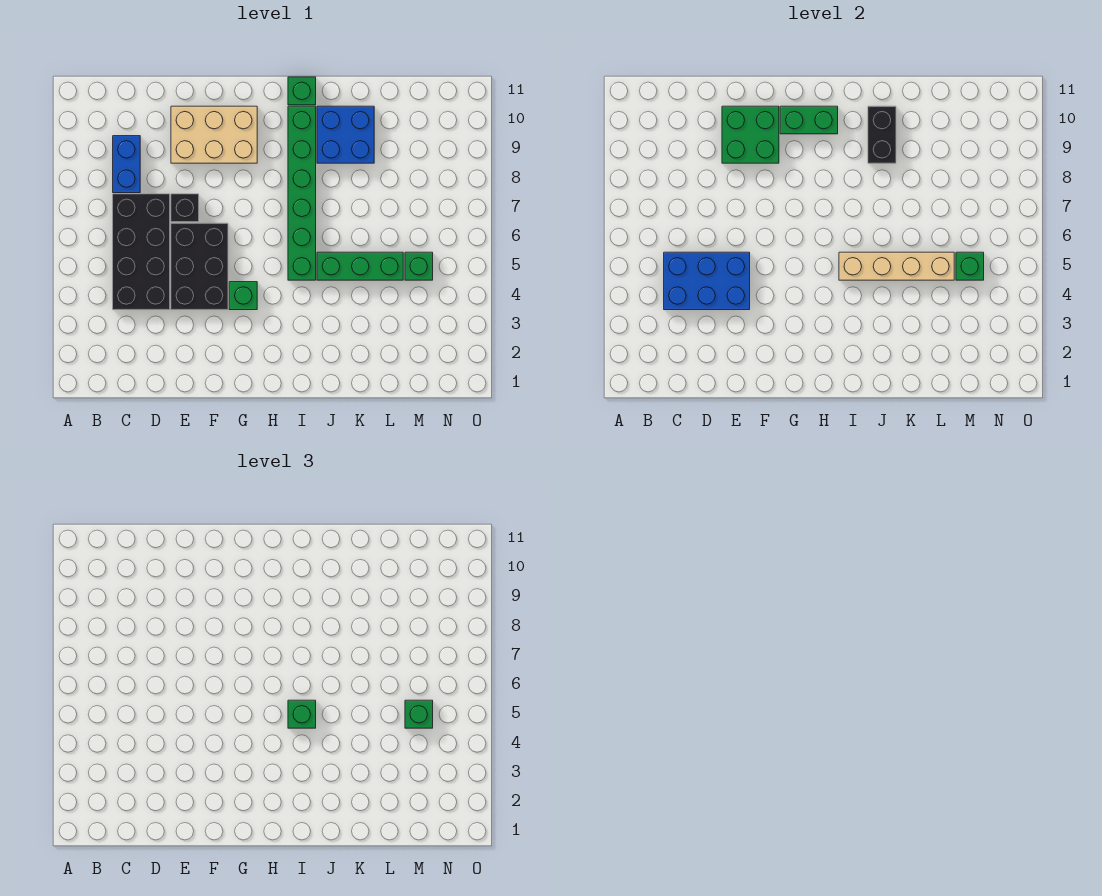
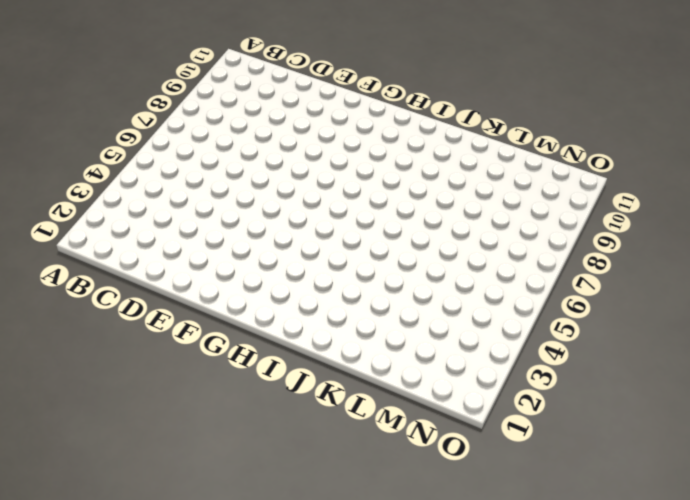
none -> black brick C4:D7 level 1
none -> blue brick C8:C9 level 1
none -> black brick E4:F6 level 1

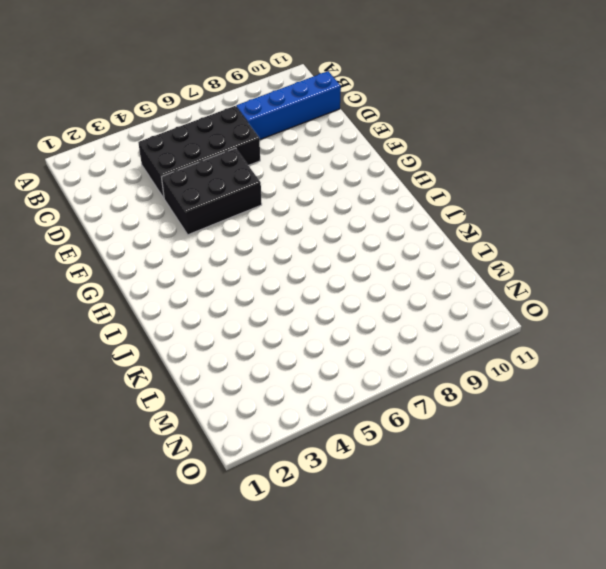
blue brick C8:C11 level 1 -> blue brick C8:C9 level 1
none -> black brick E7 level 1
none -> tan brick E9:G10 level 1
none -> green brick G4 level 1

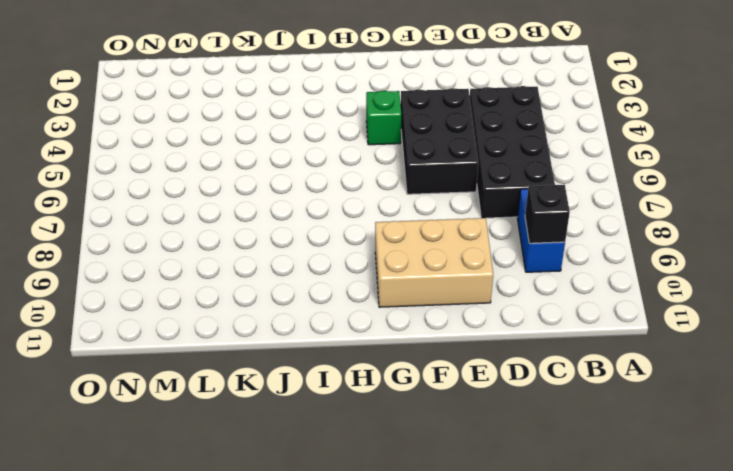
black brick C9 level 2 -> black brick E7 level 1
none -> green brick I5:I10 level 1
none -> green brick I11 level 1
none -> green brick J5:L5 level 1

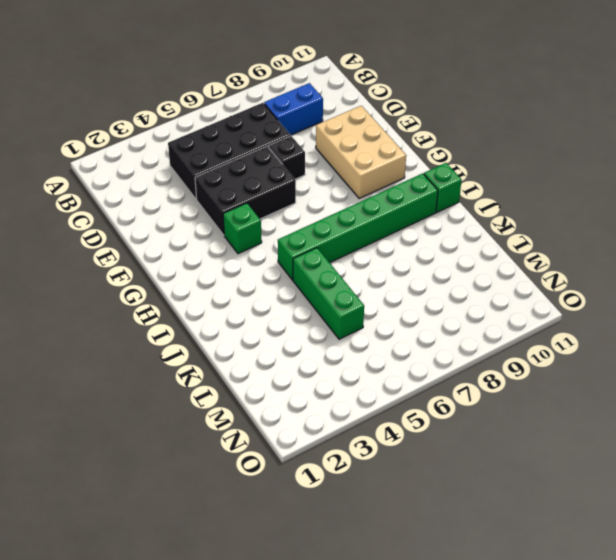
none -> blue brick J9:K10 level 1
none -> green brick M5 level 1
none -> blue brick C4:E5 level 2

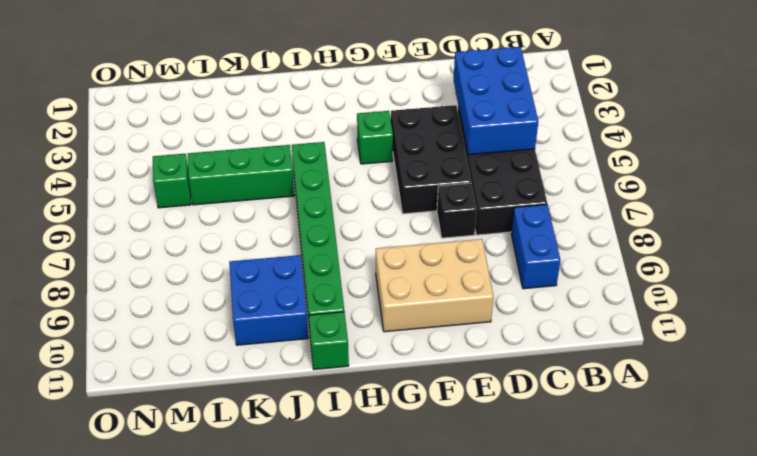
blue brick C3:D5 level 2 -> blue brick C4:E5 level 2
none -> green brick E9:F10 level 2
none -> green brick G10:H10 level 2
none -> tan brick I5:L5 level 2

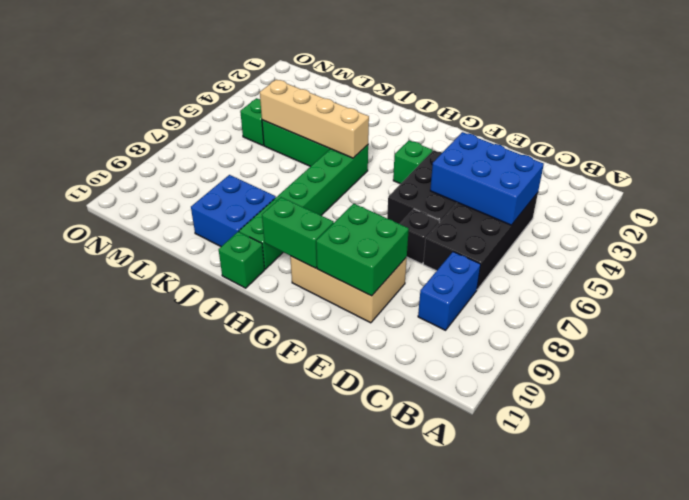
none -> black brick J9:J10 level 2
none -> green brick M5 level 2
none -> green brick I5 level 3

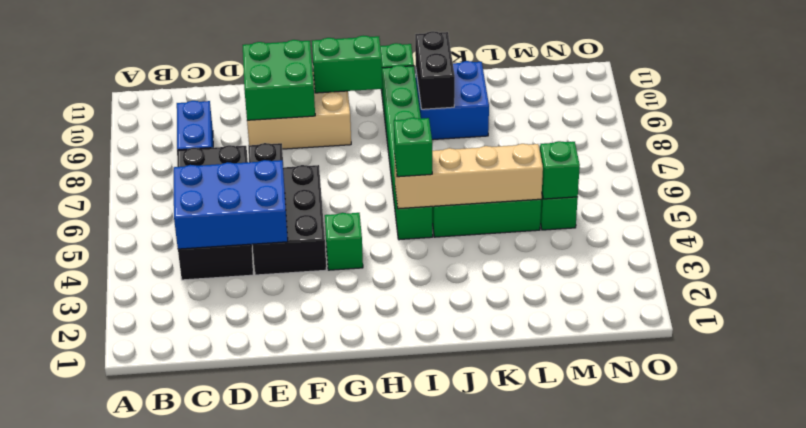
none -> green brick M5 level 3

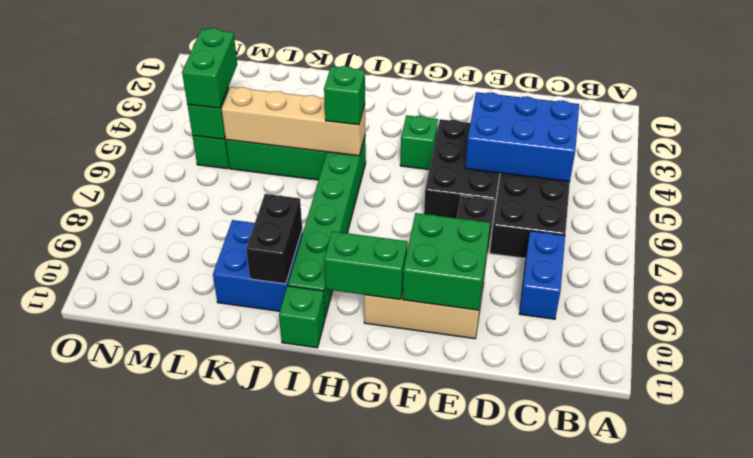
green brick M4:M5 level 3 -> green brick M5 level 3

